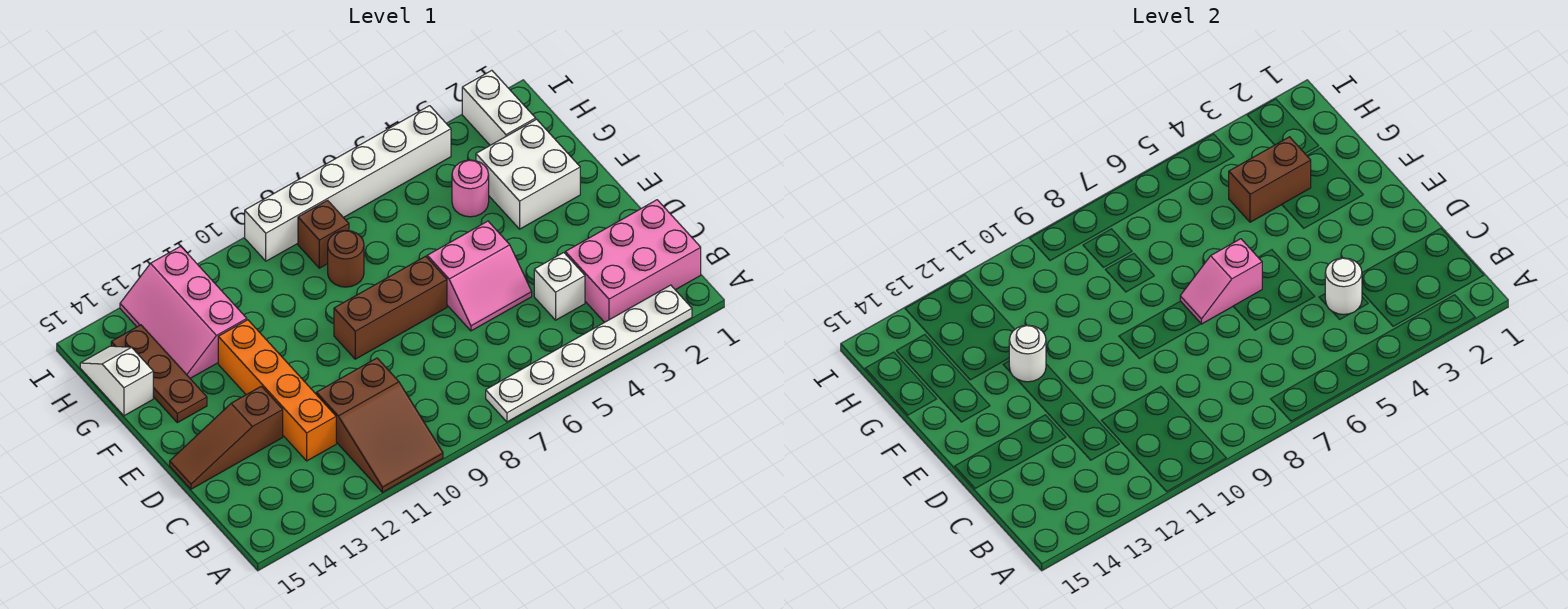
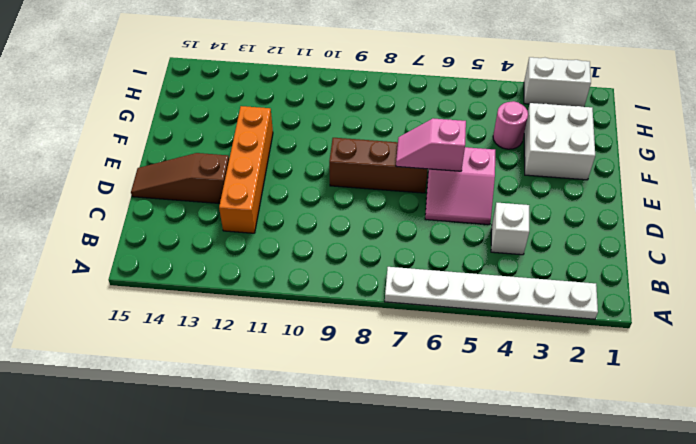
white brick I2:I3 level 1 -> white brick H2:I2 level 1
none -> brown slope A10:C11 level 1 top C
none -> pink brick B1:C3 level 1
none -> brown plate F14:H14 level 1

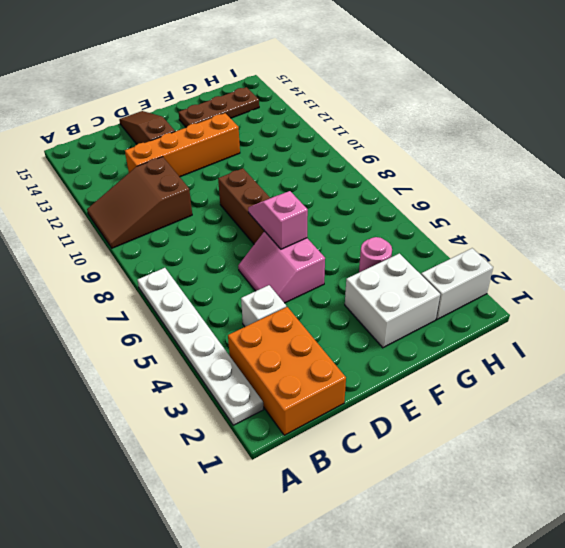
orange brick B1:C3 level 1 -> pink brick B1:C3 level 1
none -> brown round brick G8 level 1
none -> pink slope G12:I13 level 1 top 12
none -> white slope G15:H15 level 1 top G

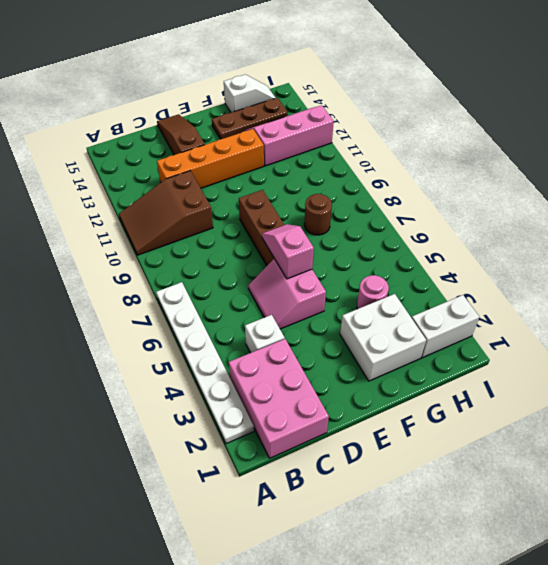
none -> brown brick H8 level 1
none -> white brick I4:I9 level 1
none -> white round brick C4 level 2

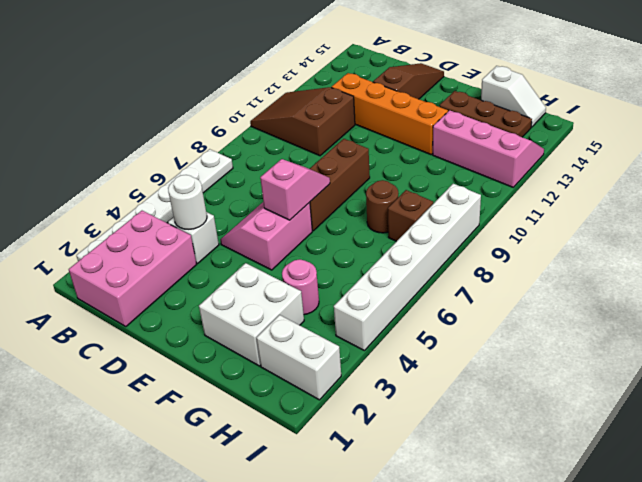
none -> white round brick F12 level 2
none -> brown brick G3:G4 level 2

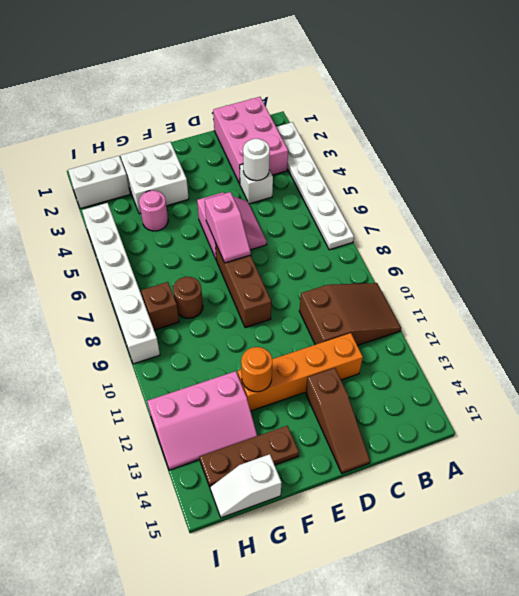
orange round brick F12 level 2 -> white round brick F12 level 2
none -> brown brick G3:G4 level 2

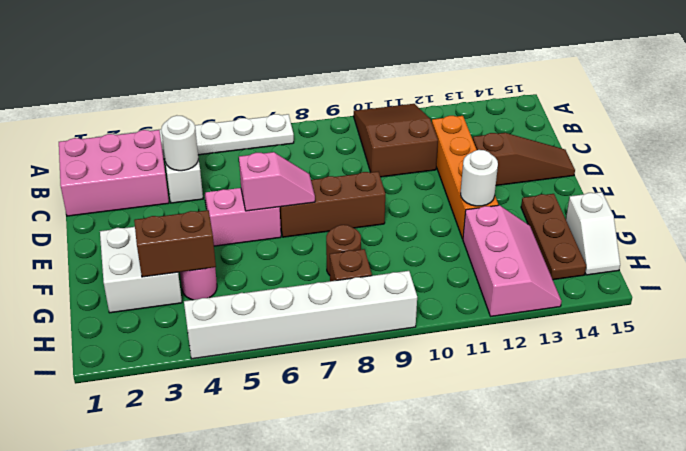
none -> white brick H2:I2 level 1

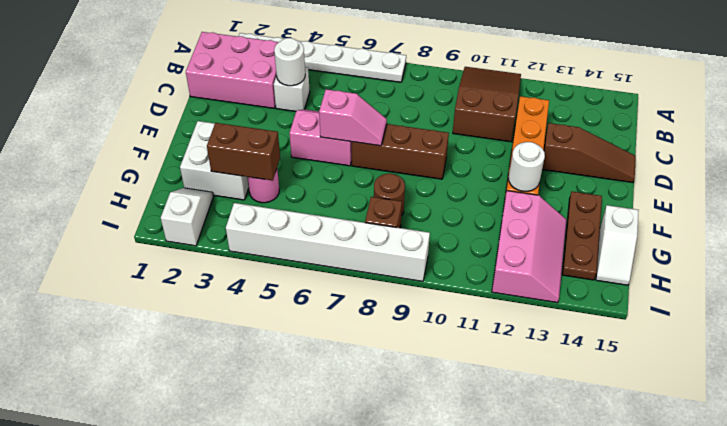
white slope H2:I2 level 1 top I -> white brick H2:I2 level 1

